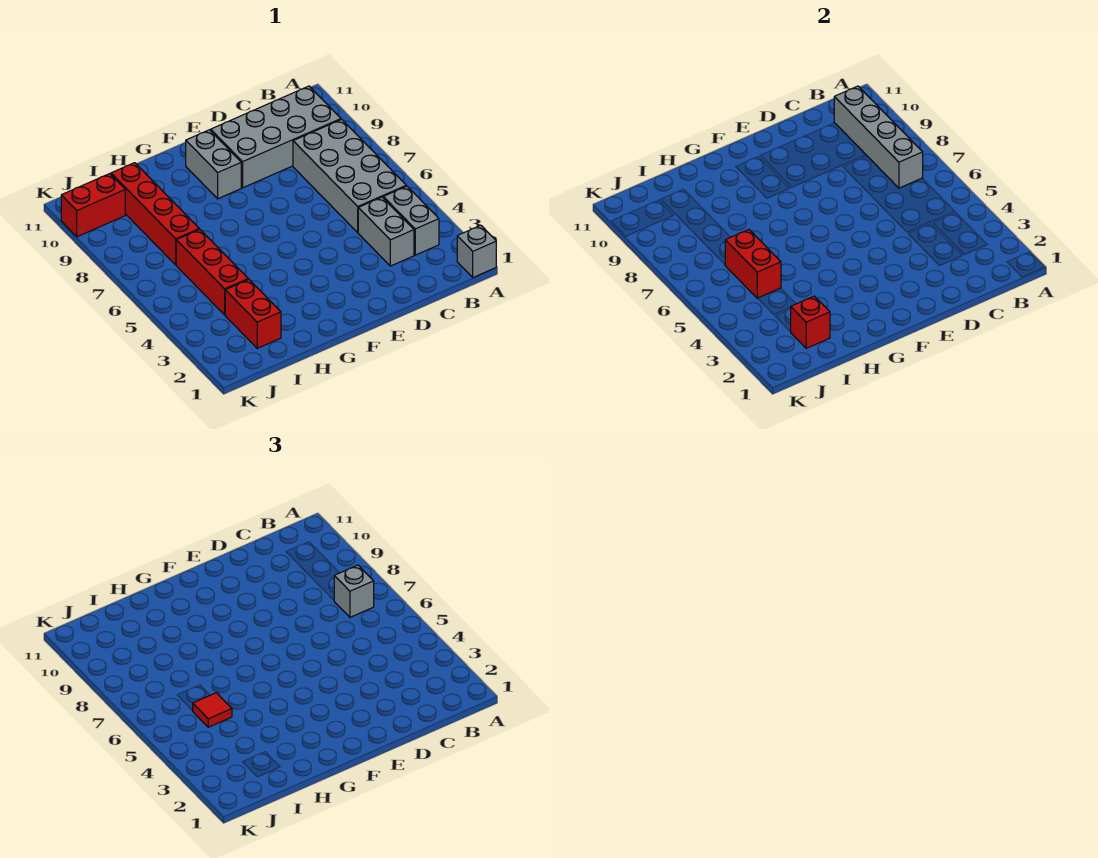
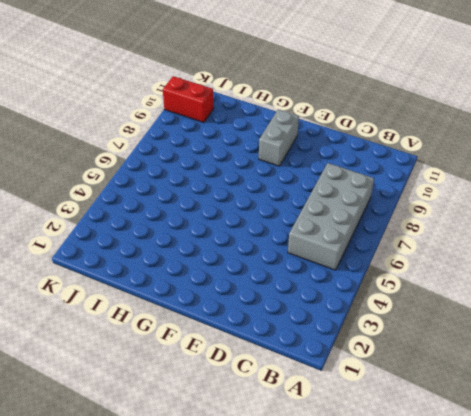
none -> grey brick A1 level 1
none -> grey brick B3:B4 level 1
none -> grey brick B9:E10 level 1

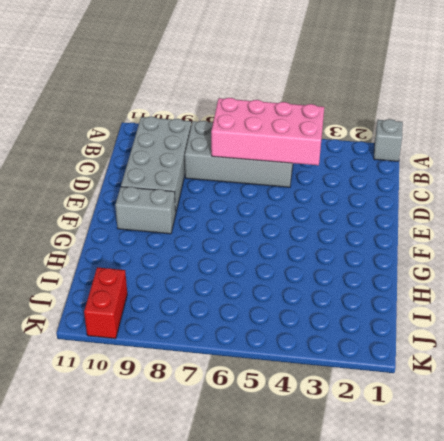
pink brick B4:C7 level 2 -> grey brick B7:B10 level 2
none -> grey brick B3:B4 level 1
none -> grey brick C3:C4 level 1
none -> red brick I2:I3 level 1

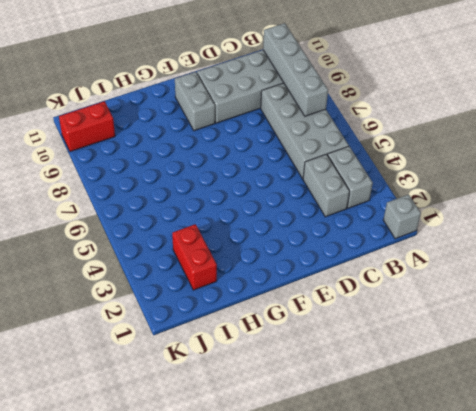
none -> red brick I4:I6 level 1
none -> red brick I7:I10 level 1
none -> red brick I2 level 2

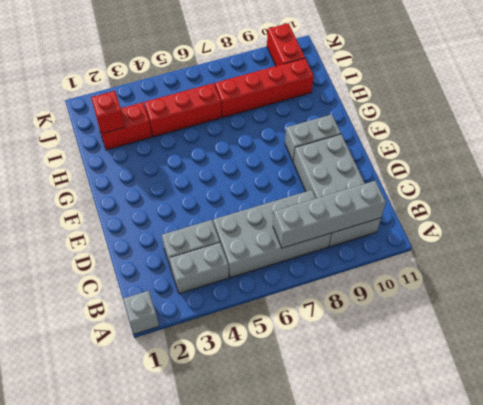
none -> red brick I5:I6 level 2
none -> grey brick B7 level 3
none -> red tile I5 level 3

